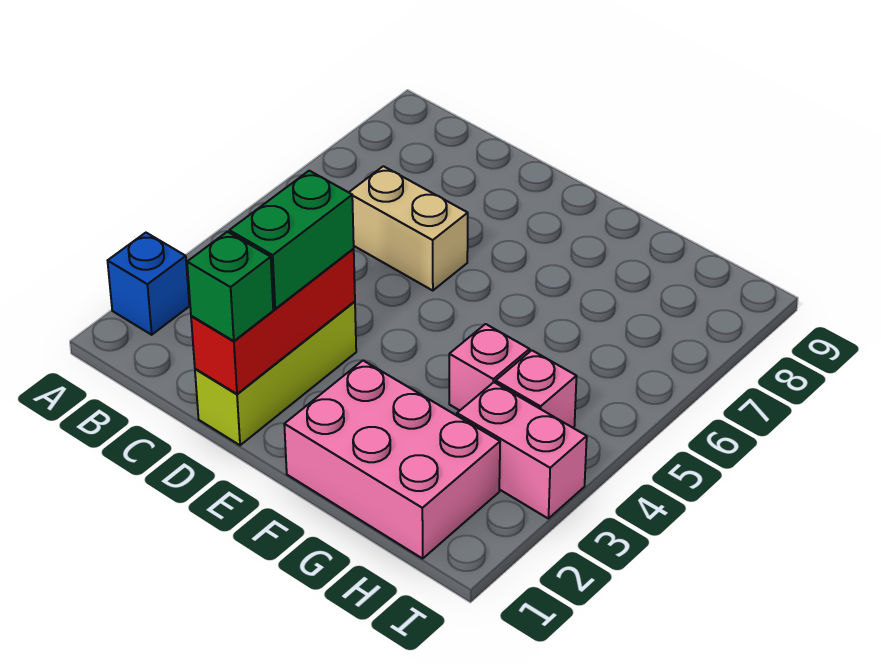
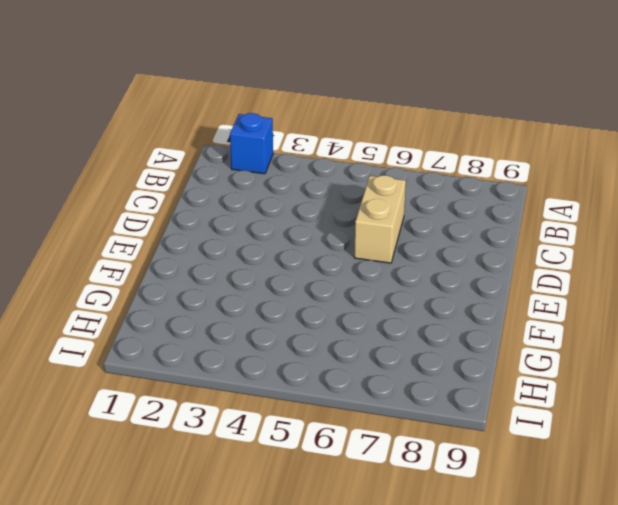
none -> lime brick D1:D3 level 1
none -> pink brick F1:H2 level 1

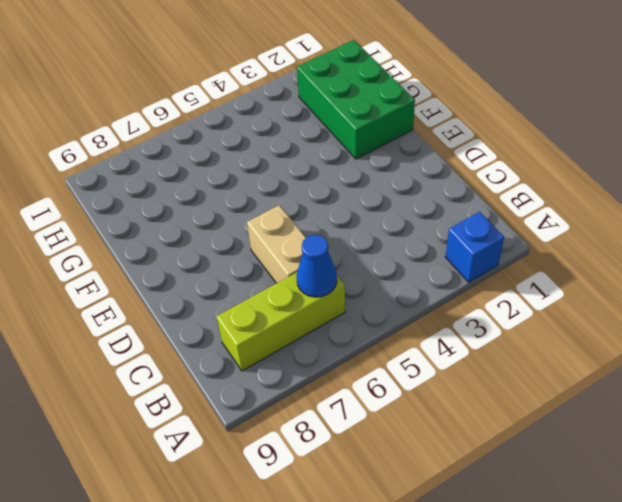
lime brick B6:B8 level 1 -> lime brick D1:D3 level 1
blue cone B6 level 2 -> none
green brick F1:H2 level 1 -> pink brick F1:H2 level 1
none -> pink brick G4 level 1
none -> pink brick H3:I3 level 1

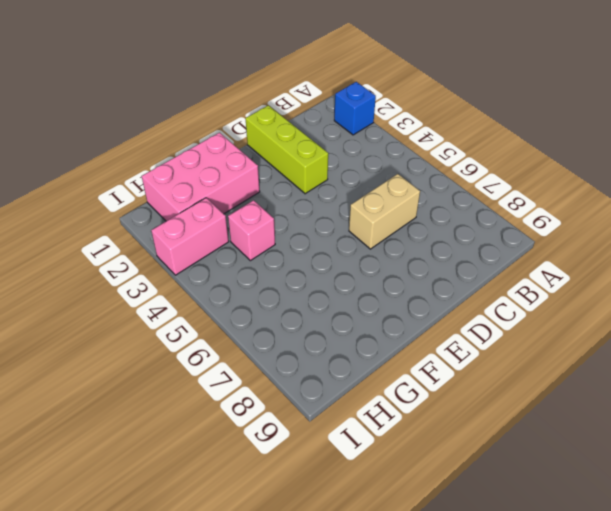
none -> pink brick H4 level 1
none -> red brick D1:D3 level 2

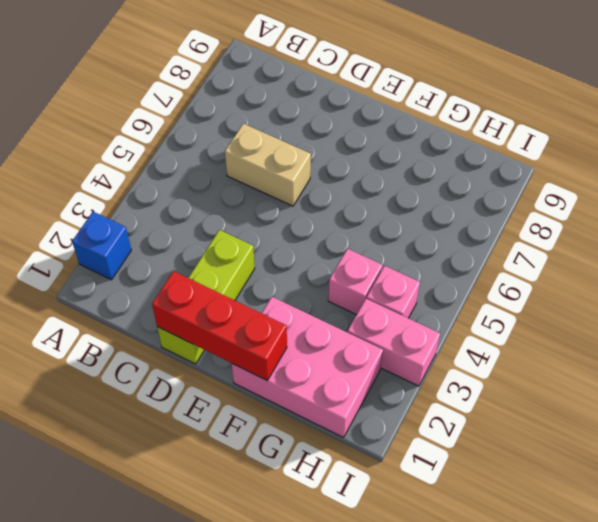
red brick D1:F1 level 2 -> red brick D1:D3 level 2
none -> green brick D1 level 3
none -> green brick D2:D3 level 3

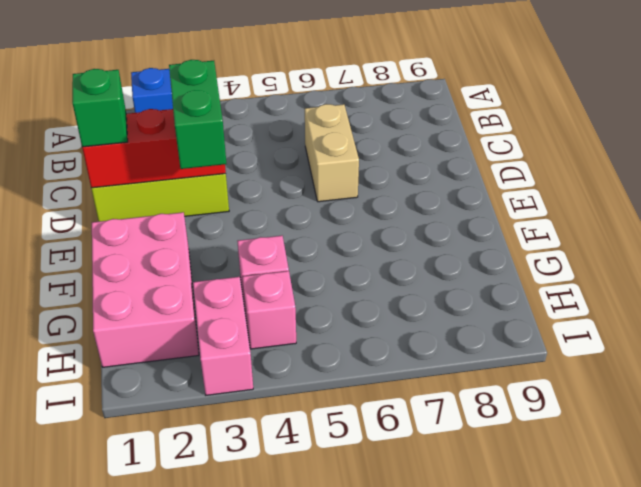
green brick D3:E3 level 3 -> green brick D2:D3 level 3

